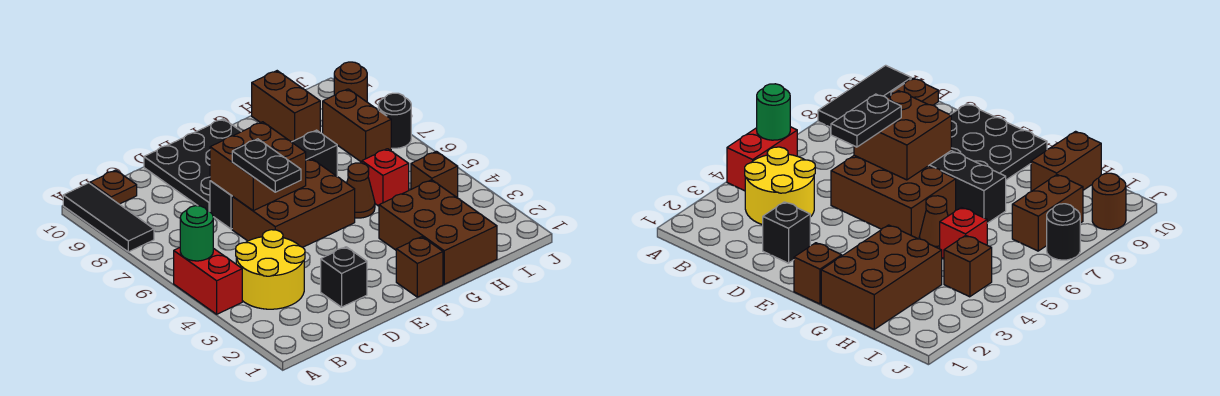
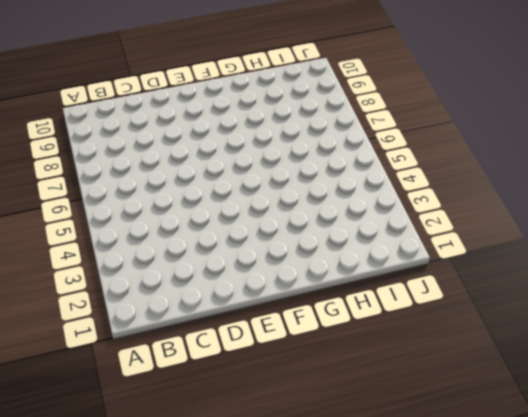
none -> red brick A4:A5 level 1
none -> black tile A8:A10 level 1
none -> yellow round brick B3:C4 level 1

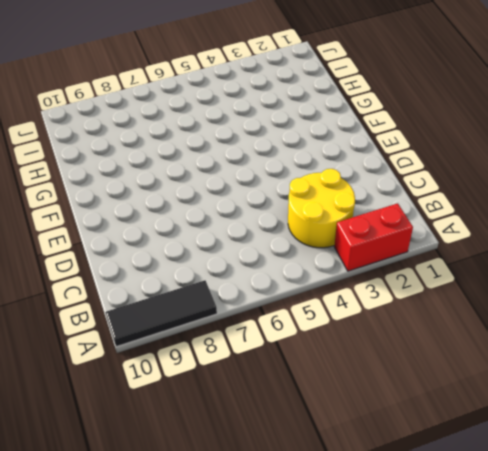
red brick A2:A3 level 1 -> red brick A4:A5 level 1
none -> brown plate B10 level 1
none -> black brick D2 level 1
none -> brown brick D5:F6 level 1

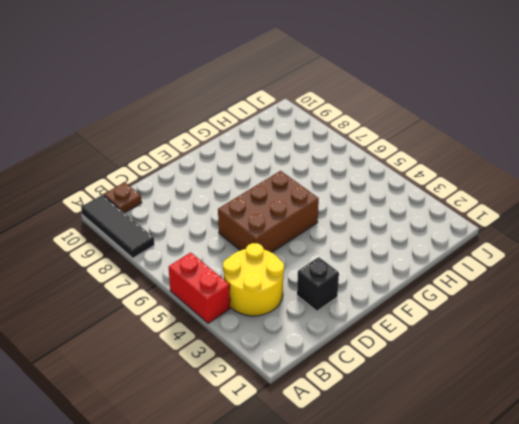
none -> black brick D7:G7 level 1
none -> black plate D8:F10 level 1
none -> brown brick F1 level 1

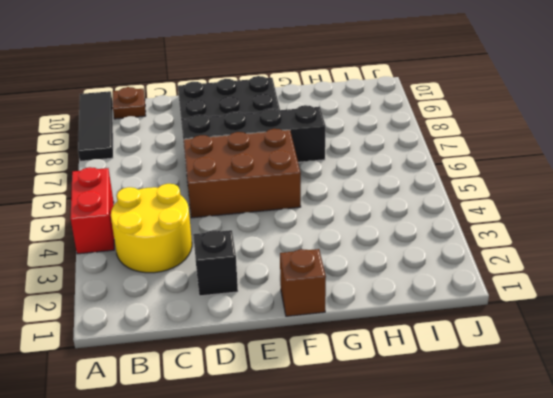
none -> brown brick G1:H3 level 1
none -> brown cone G5 level 1
none -> red brick H5 level 1

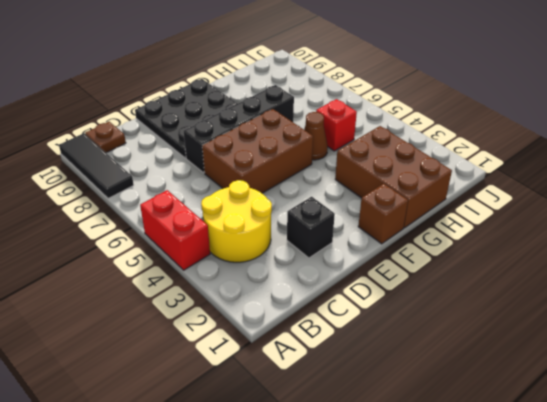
none -> brown brick H9:H10 level 1
none -> brown brick I4 level 1
none -> brown brick I7:I8 level 1

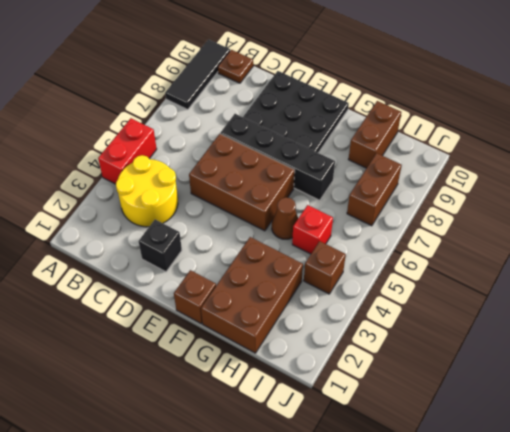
none -> black round brick J7 level 1
none -> brown round brick J9 level 1
none -> green round brick A5 level 2

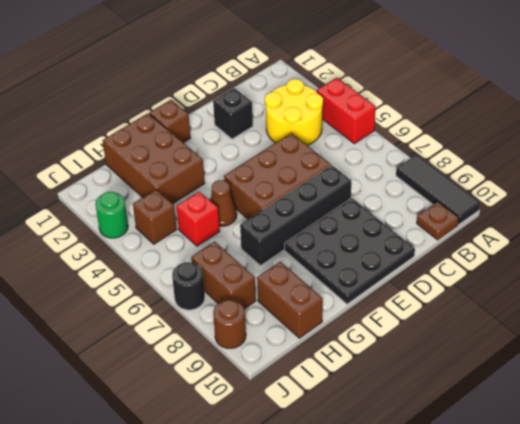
green round brick J3 level 1 -> green round brick A5 level 2
none -> brown brick D6:E7 level 2
none -> black plate D5:D6 level 3

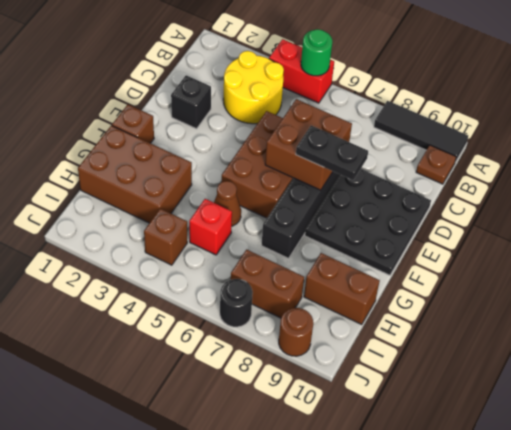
black plate E7:E8 level 3 -> black plate D5:D6 level 3

